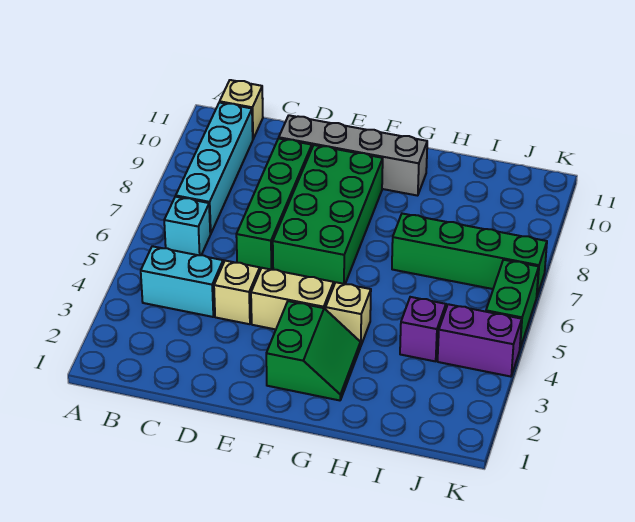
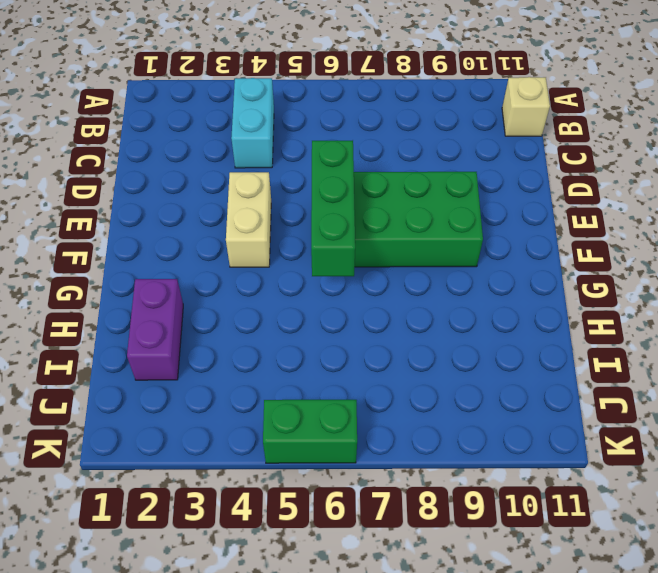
green brick E6:G6 level 2 -> none
purple brick H2:I2 level 1 -> purple brick J4:K4 level 1
none -> cyan brick B6 level 1
none -> cyan brick B7:B10 level 1
none -> tan brick D4 level 1

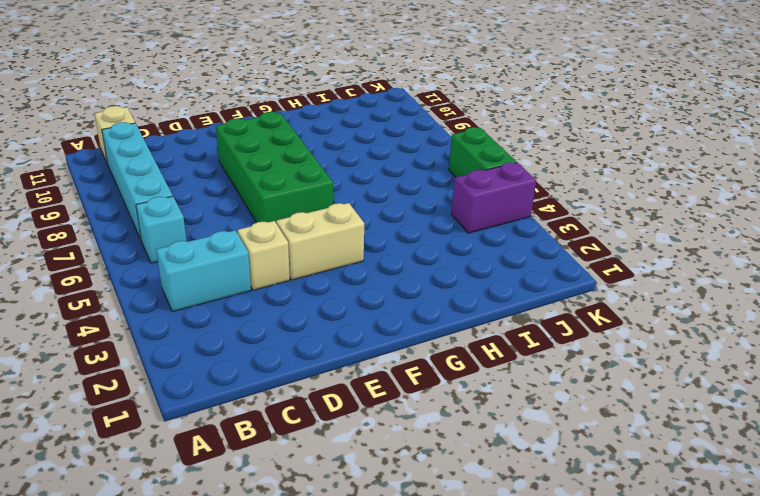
none -> green brick D6:D9 level 1
none -> grey brick D10:G10 level 1
none -> green slope F2:G3 level 1 top F

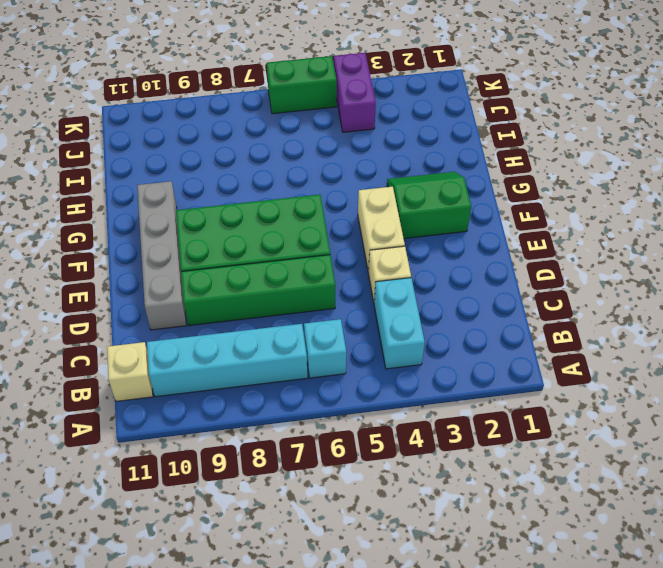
none -> tan brick G4 level 1
none -> green brick H7:K7 level 1
none -> purple brick I4 level 1

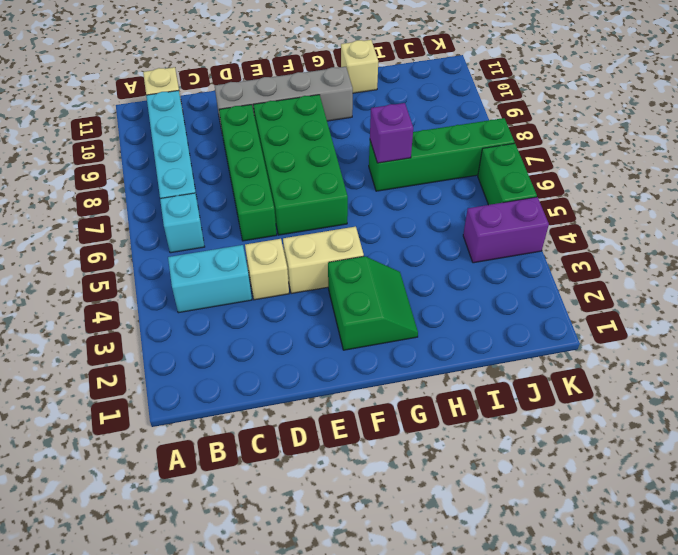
purple brick H7 level 2 -> purple brick I4 level 1
tan brick H11 level 1 -> tan brick G4 level 1

